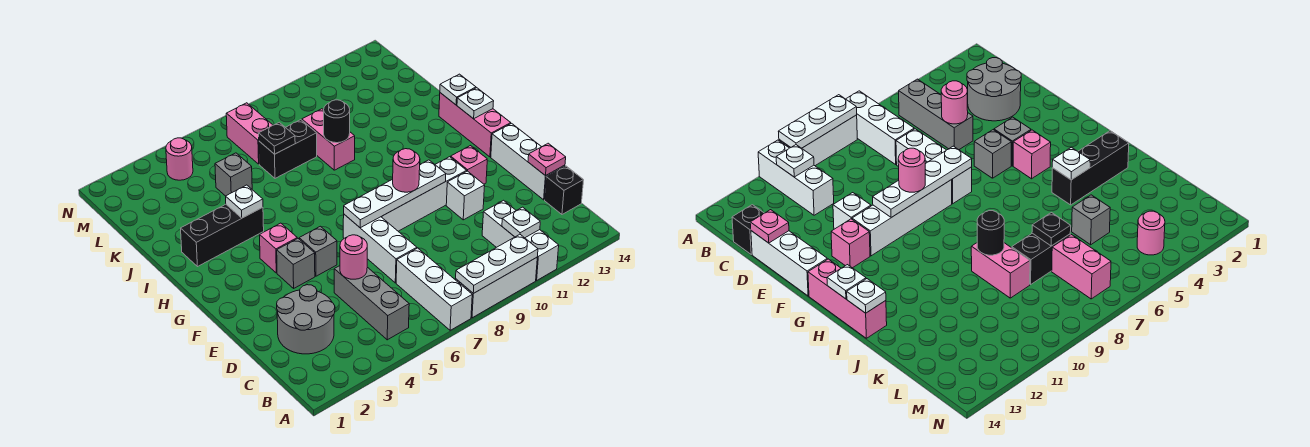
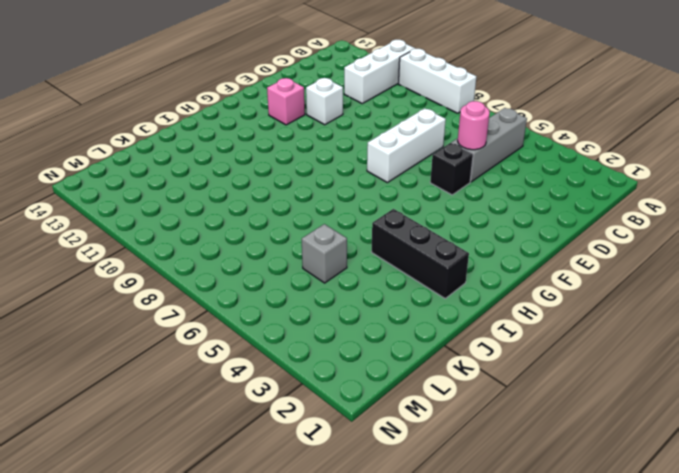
black brick E5 level 1 -> black brick C14 level 1
none -> white brick A7:C7 level 1
none -> grey round brick C2:D3 level 1
none -> white brick D14:F14 level 1
none -> grey brick F4 level 1

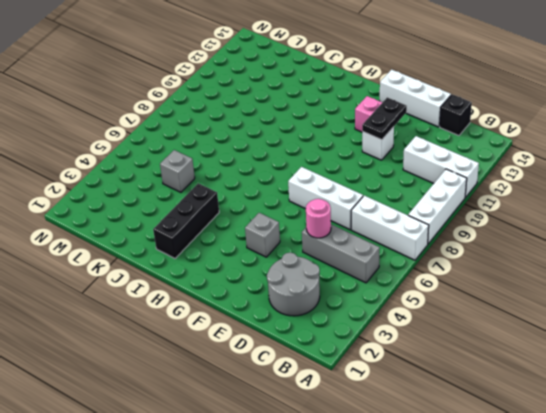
black plate E11:E12 level 2 -> none
none -> grey brick F5 level 1
none -> white brick F8:F11 level 1
none -> pink brick G4 level 1
none -> pink brick G14:I14 level 1

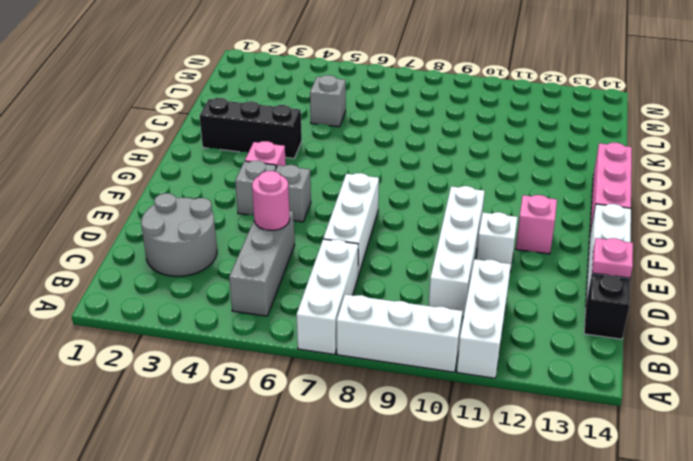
white brick C10:F10 level 1 -> white brick F8:F11 level 1
none -> pink brick J9:K9 level 1
none -> black brick K7:K8 level 1
none -> pink brick L7:M7 level 1
none -> pink round brick M4 level 1

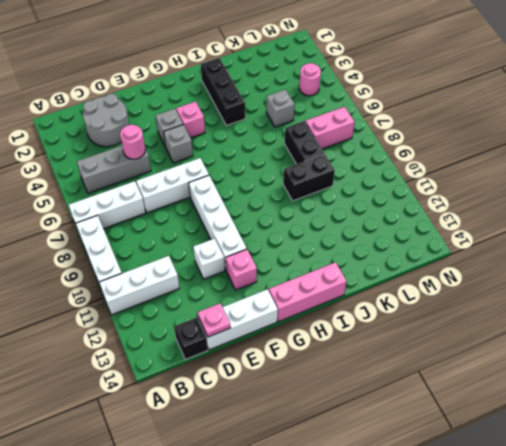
black brick J9:K9 level 1 -> pink brick J9:K9 level 1
none -> white plate A8:A10 level 2
none -> white plate B11 level 2
none -> white plate F7:F10 level 2
none -> white plate H14 level 2

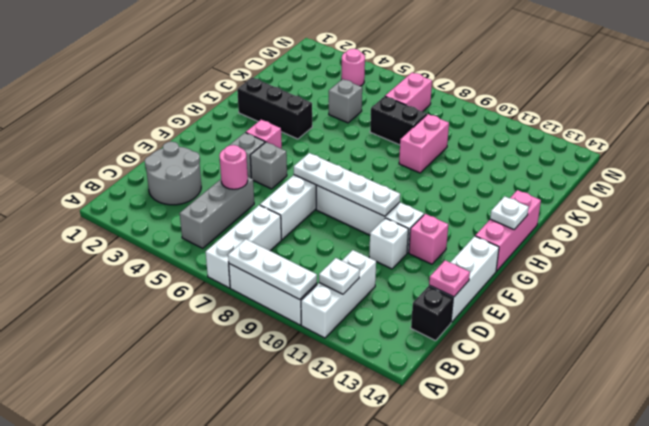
none -> white plate I4 level 2
none -> white plate I14 level 2
none -> black round brick J9 level 2
none -> black plate K7 level 2

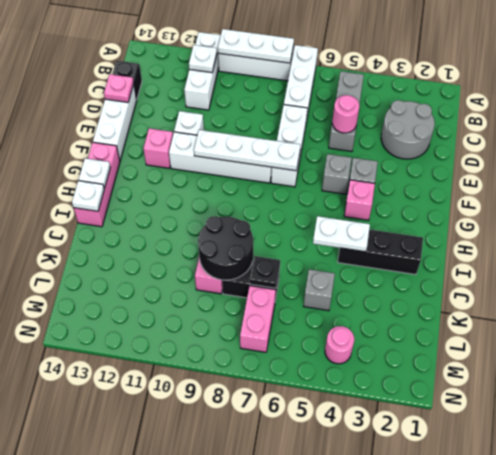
white plate I4:I5 level 2 -> white plate I4 level 2
black round brick J8:K9 level 2 -> black round brick J9 level 2
none -> pink round brick F9 level 3

